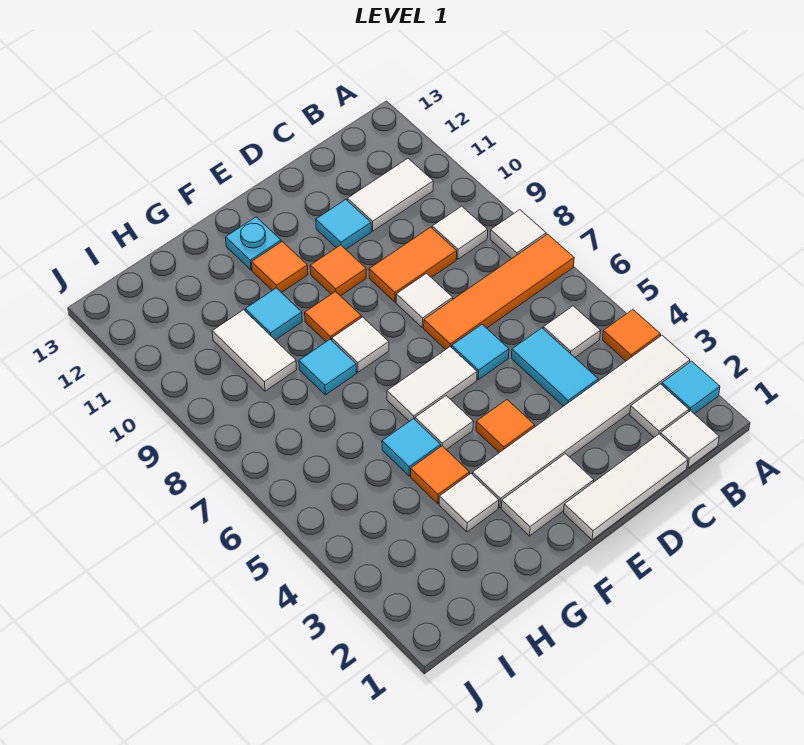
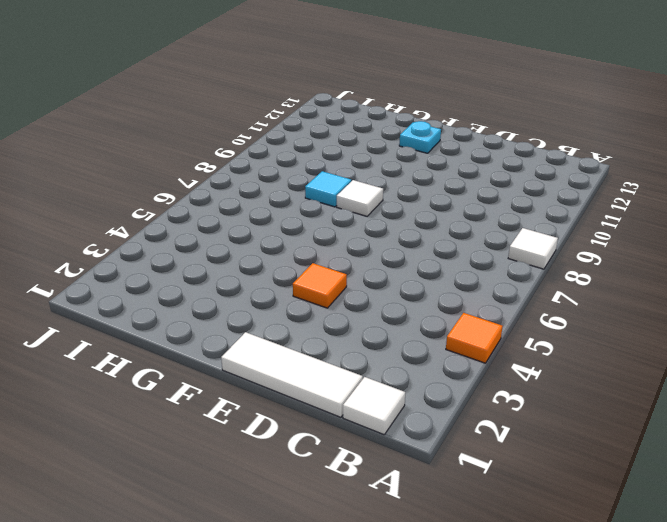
none -> cyan tile A2 level 1
none -> white tile A3:F3 level 1
none -> orange tile A7:D7 level 1
none -> white tile B2 level 1

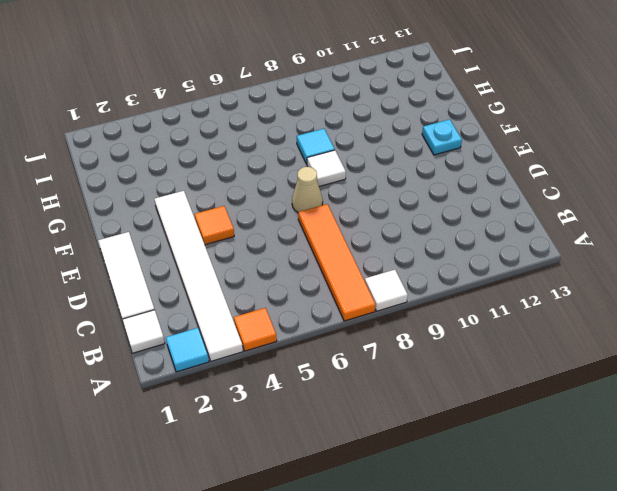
tan cone E7 level 1 -> none
none -> white tile B2 level 1
none -> white tile B5 level 1
none -> white tile B9 level 1
none -> white tile B11:C11 level 1

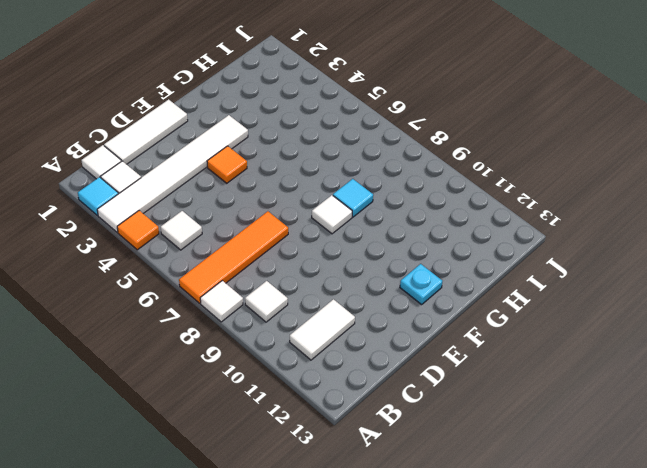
none -> cyan tile C4:C5 level 1
none -> orange tile C9:D9 level 1
none -> cyan tile D6 level 1
none -> white tile D8 level 1

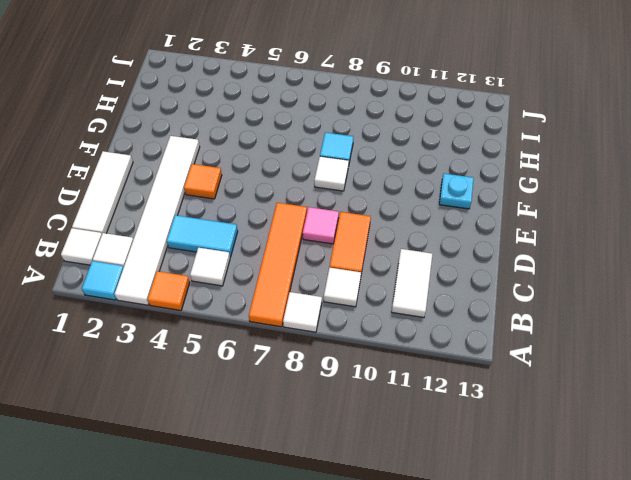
pink tile D8 level 1 -> white tile D8 level 1
none -> cyan tile D6 level 1
none -> cyan tile D11 level 1
none -> white tile E2:F2 level 1
none -> white tile E6:F6 level 1

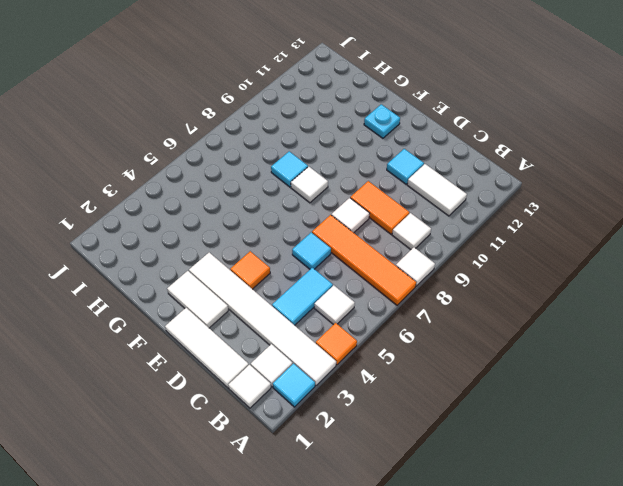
none -> white tile E6:F6 level 1
none -> orange tile E10 level 1
none -> white tile F5 level 1
none -> orange tile F9 level 1

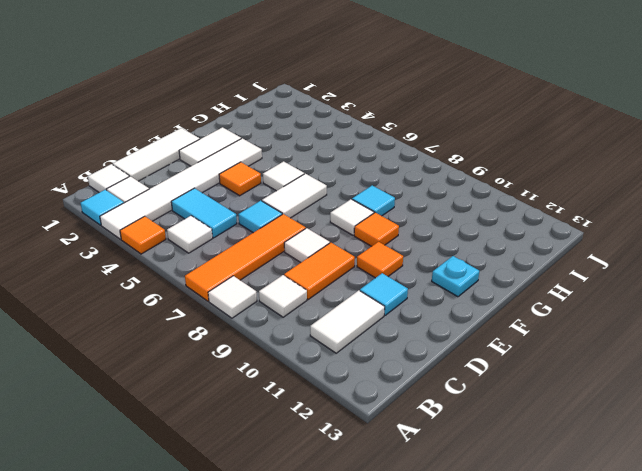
none -> orange tile F11 level 1
none -> white tile G3 level 1
none -> orange tile G4 level 1
none -> cyan tile G5 level 1

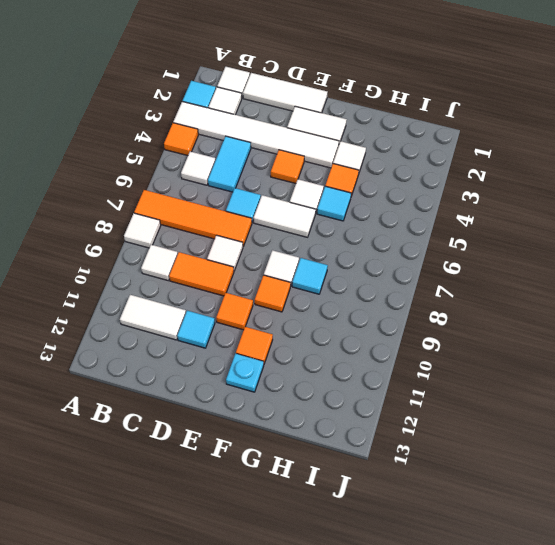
none -> cyan tile G10 level 1
none -> white tile H9:H10 level 1

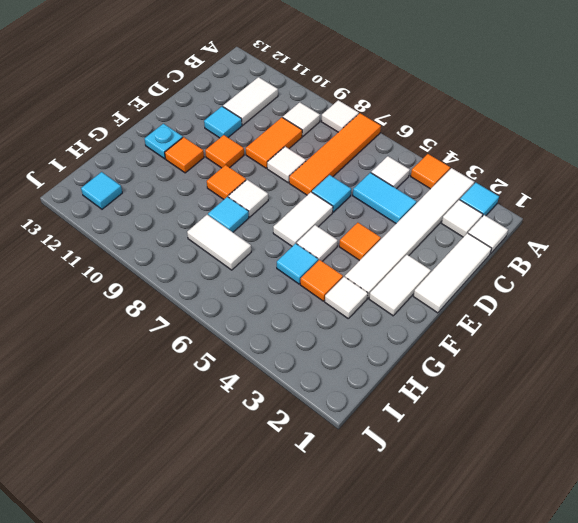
white tile H7:H8 level 1 -> white tile H9:H10 level 1
cyan tile I12 level 1 -> cyan tile G10 level 1

